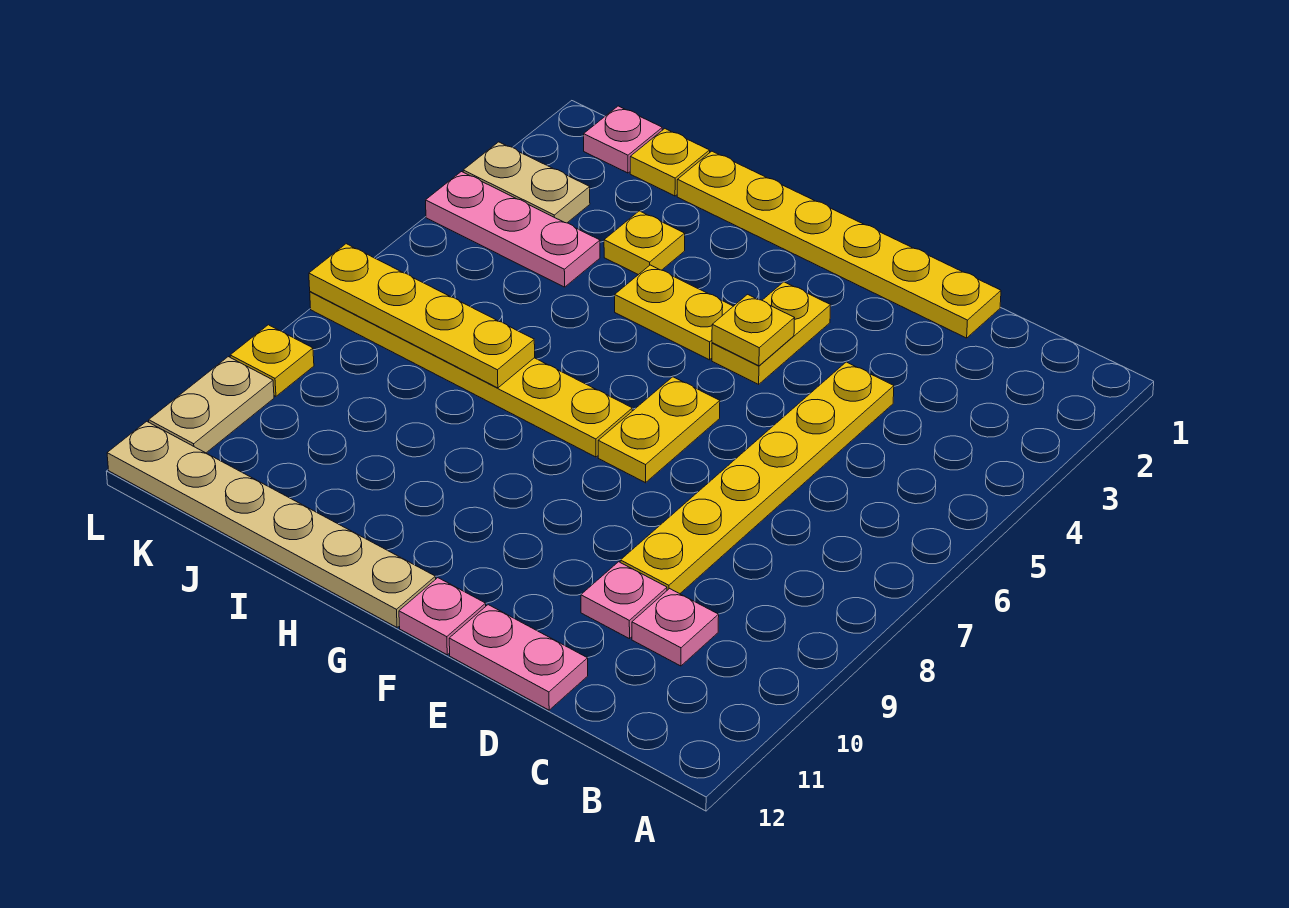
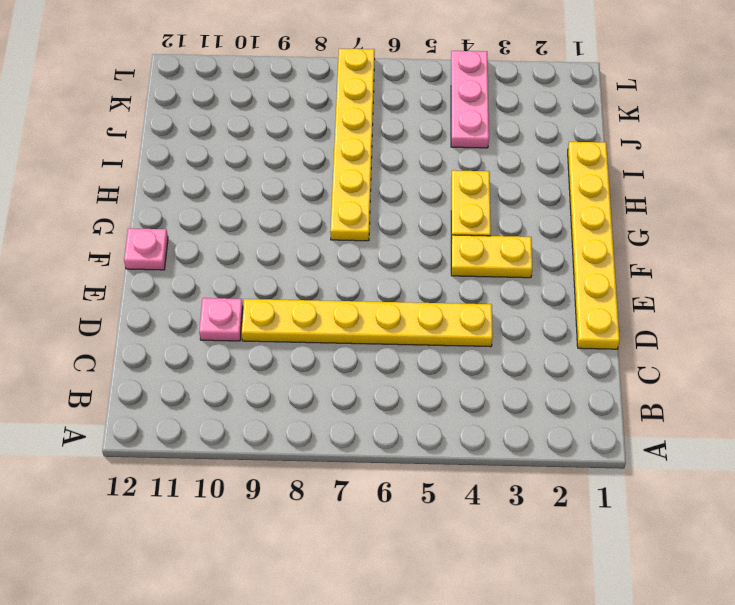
none -> pink plate C10 level 1
none -> pink plate D12:E12 level 1
none -> yellow plate F6:F7 level 1

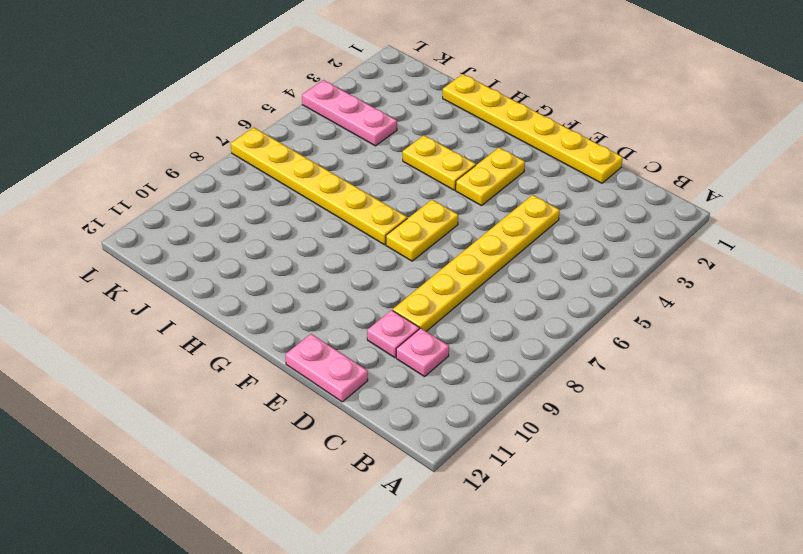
none -> pink plate F12 level 1
none -> tan plate G12:L12 level 1
none -> yellow plate I3 level 1

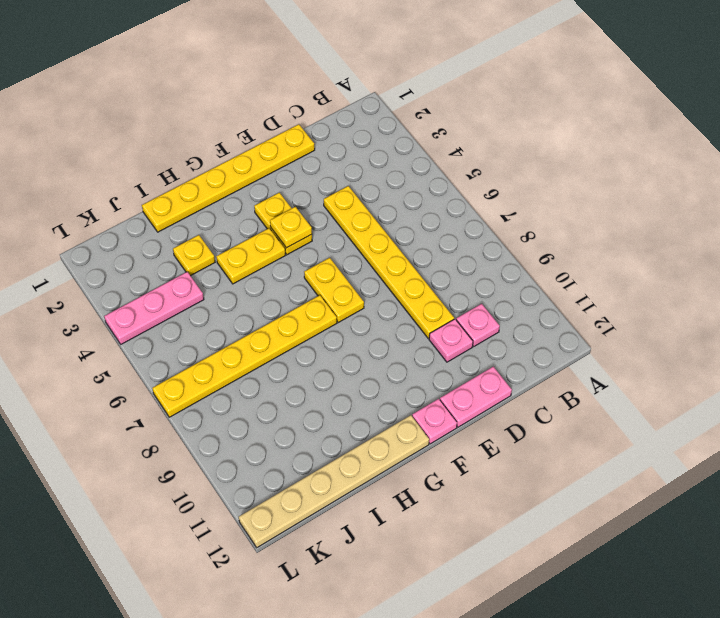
none -> yellow plate J1 level 1
none -> pink plate K1 level 1
none -> tan plate K3:L3 level 1

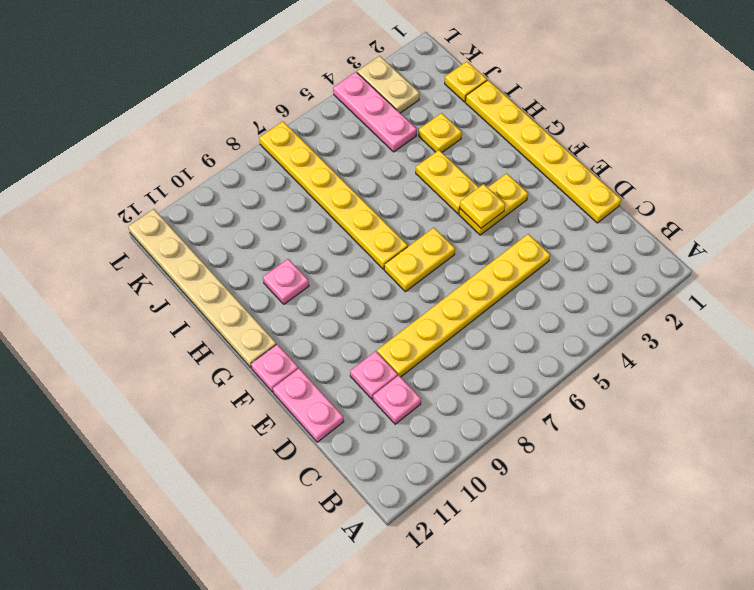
pink plate H10 level 1 -> pink plate K1 level 1
none -> yellow plate L9 level 1
none -> tan plate L10:L11 level 1
none -> yellow plate I7:L7 level 2

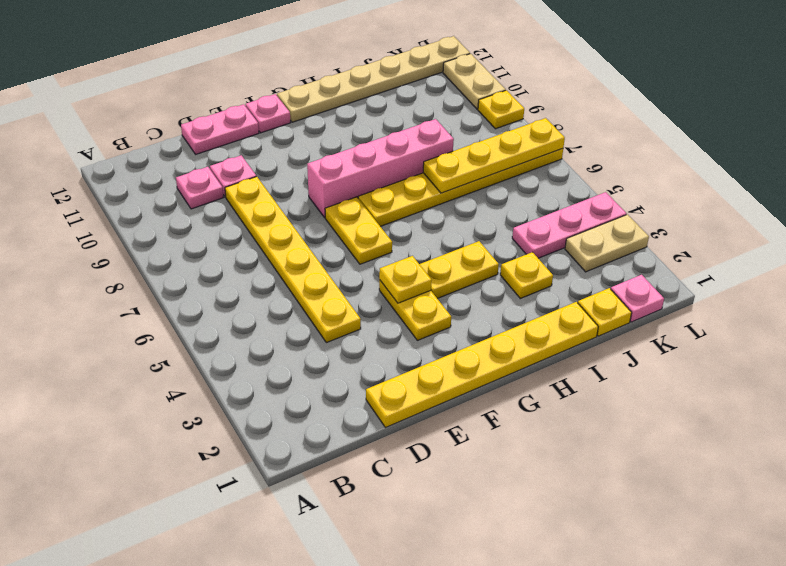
pink brick F8:I8 level 1 -> none

